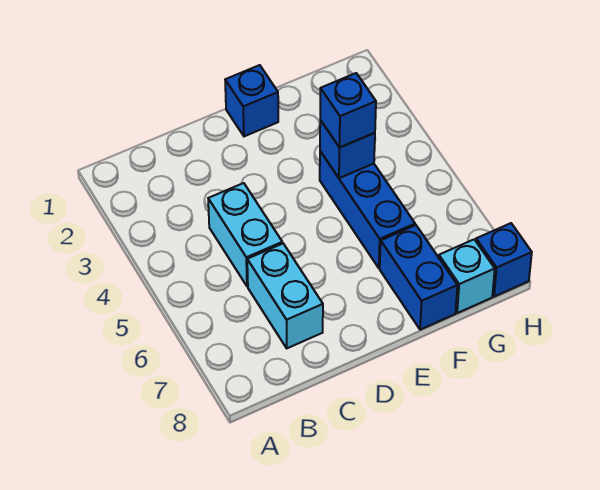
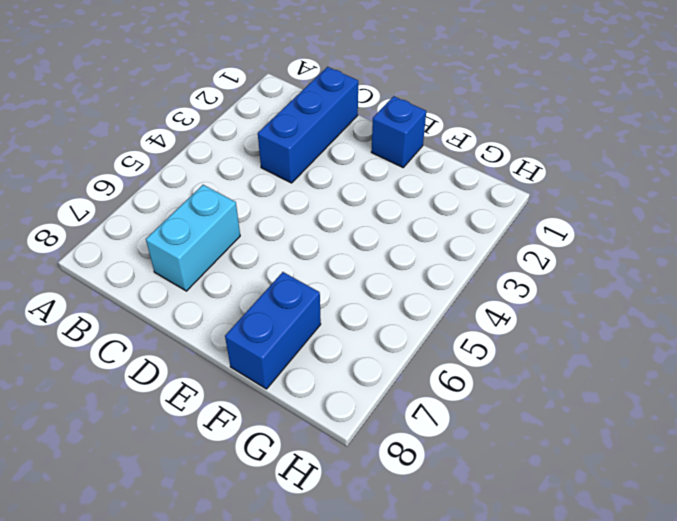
blue brick C1:C3 level 1 -> blue brick F4:F6 level 1
none -> cyan brick C4:C5 level 1
none -> cyan brick G8 level 1

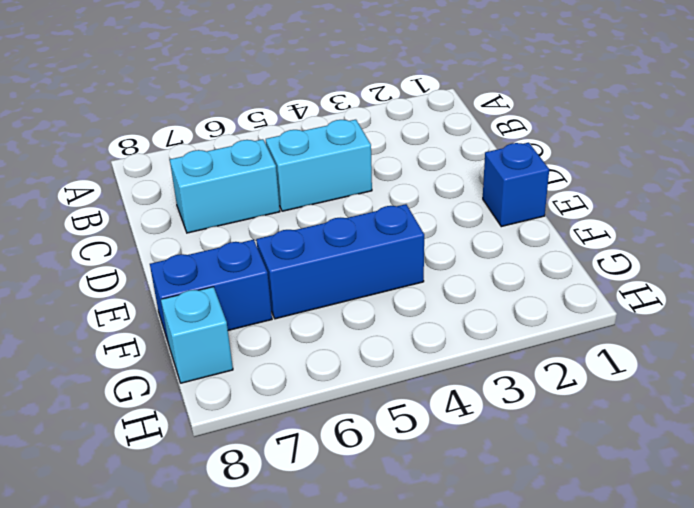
none -> blue brick H8 level 1
none -> blue brick F4 level 2

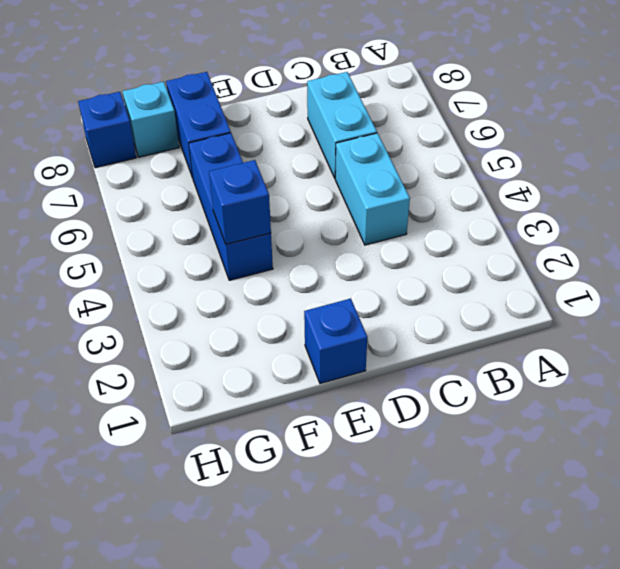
none -> blue brick F4 level 3

